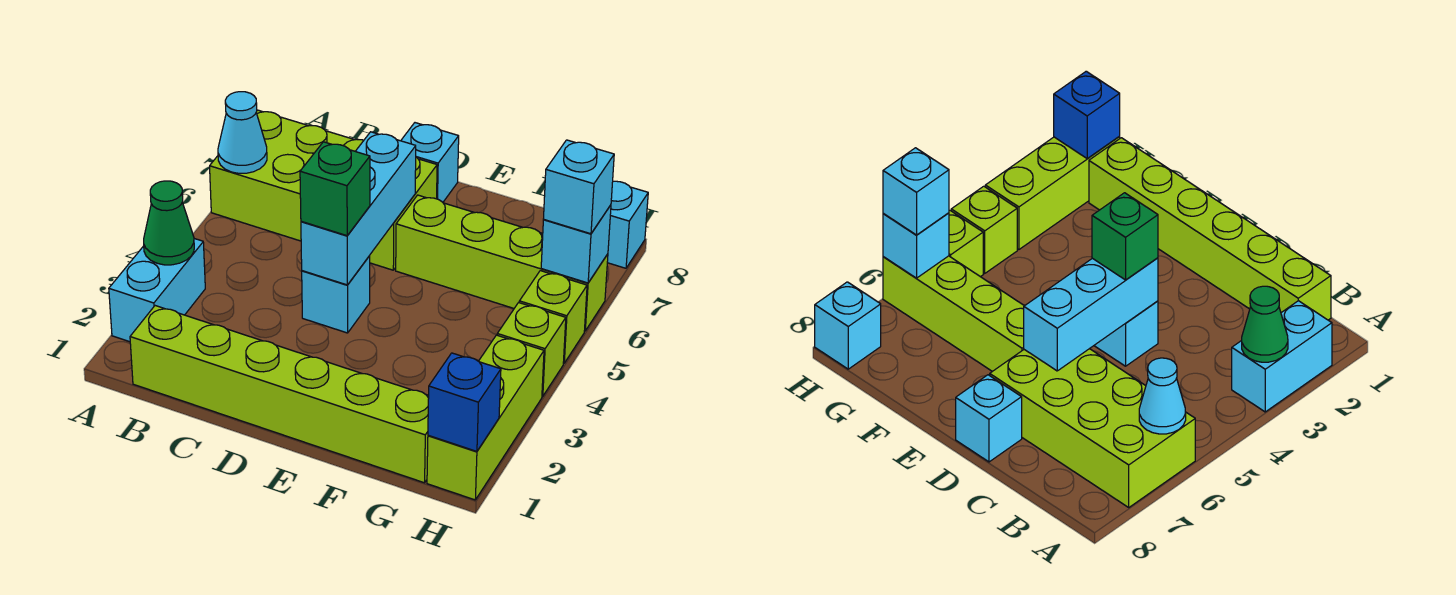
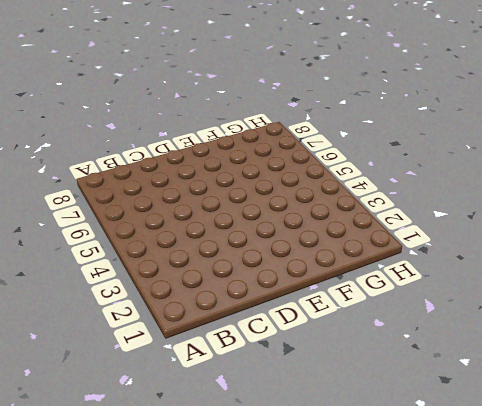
none -> cyan brick A2:A3 level 1
none -> lime brick A6:D7 level 1
none -> lime brick B1:G1 level 1

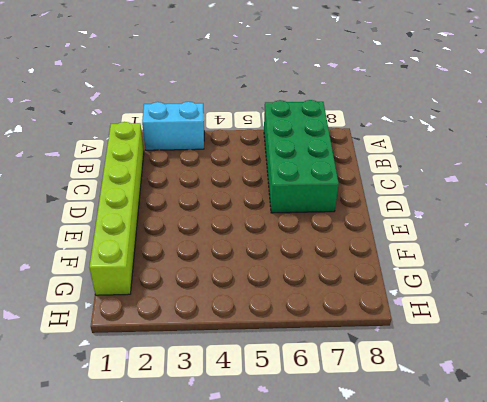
green brick A6:D7 level 1 -> lime brick A6:D7 level 1
none -> cyan brick D4 level 1
none -> cyan brick D8 level 1
none -> lime brick E6:H6 level 1

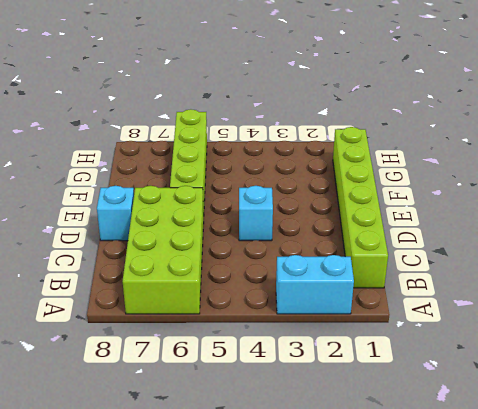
none -> lime brick H1:H3 level 1
none -> lime brick H4 level 1
none -> lime brick H5 level 1

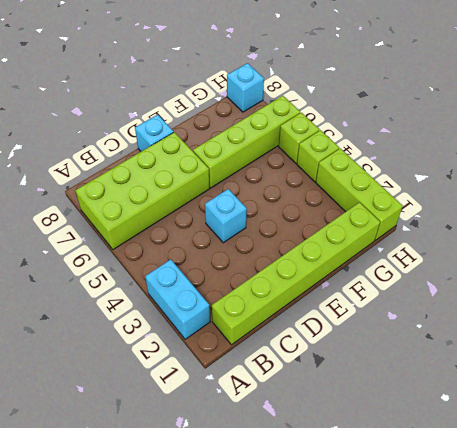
none -> green cone A3 level 2
none -> cyan cone A6 level 2
none -> cyan brick D4:D6 level 2

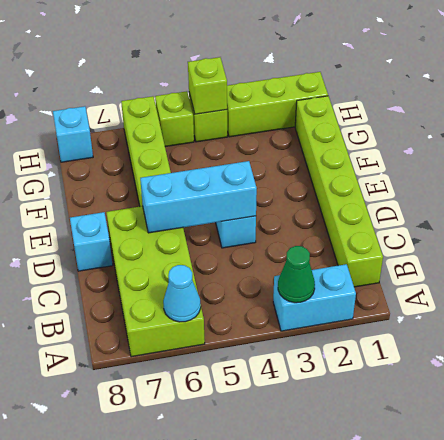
lime brick H4 level 2 -> none
none -> blue brick H1 level 2
none -> cyan brick H6 level 2
none -> green brick D4 level 3

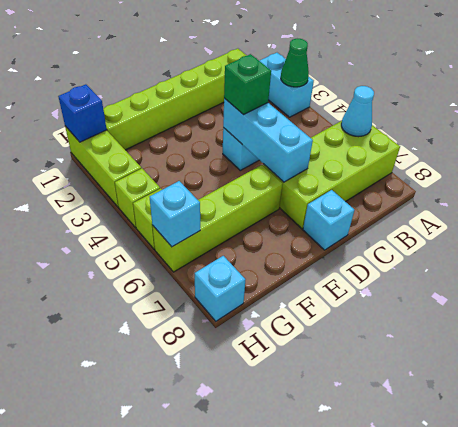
none -> cyan brick H6 level 3

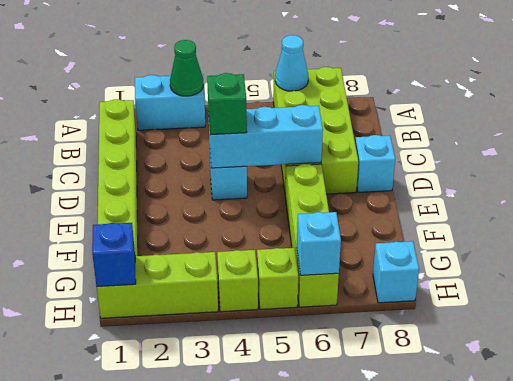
none -> cyan brick H6 level 3

